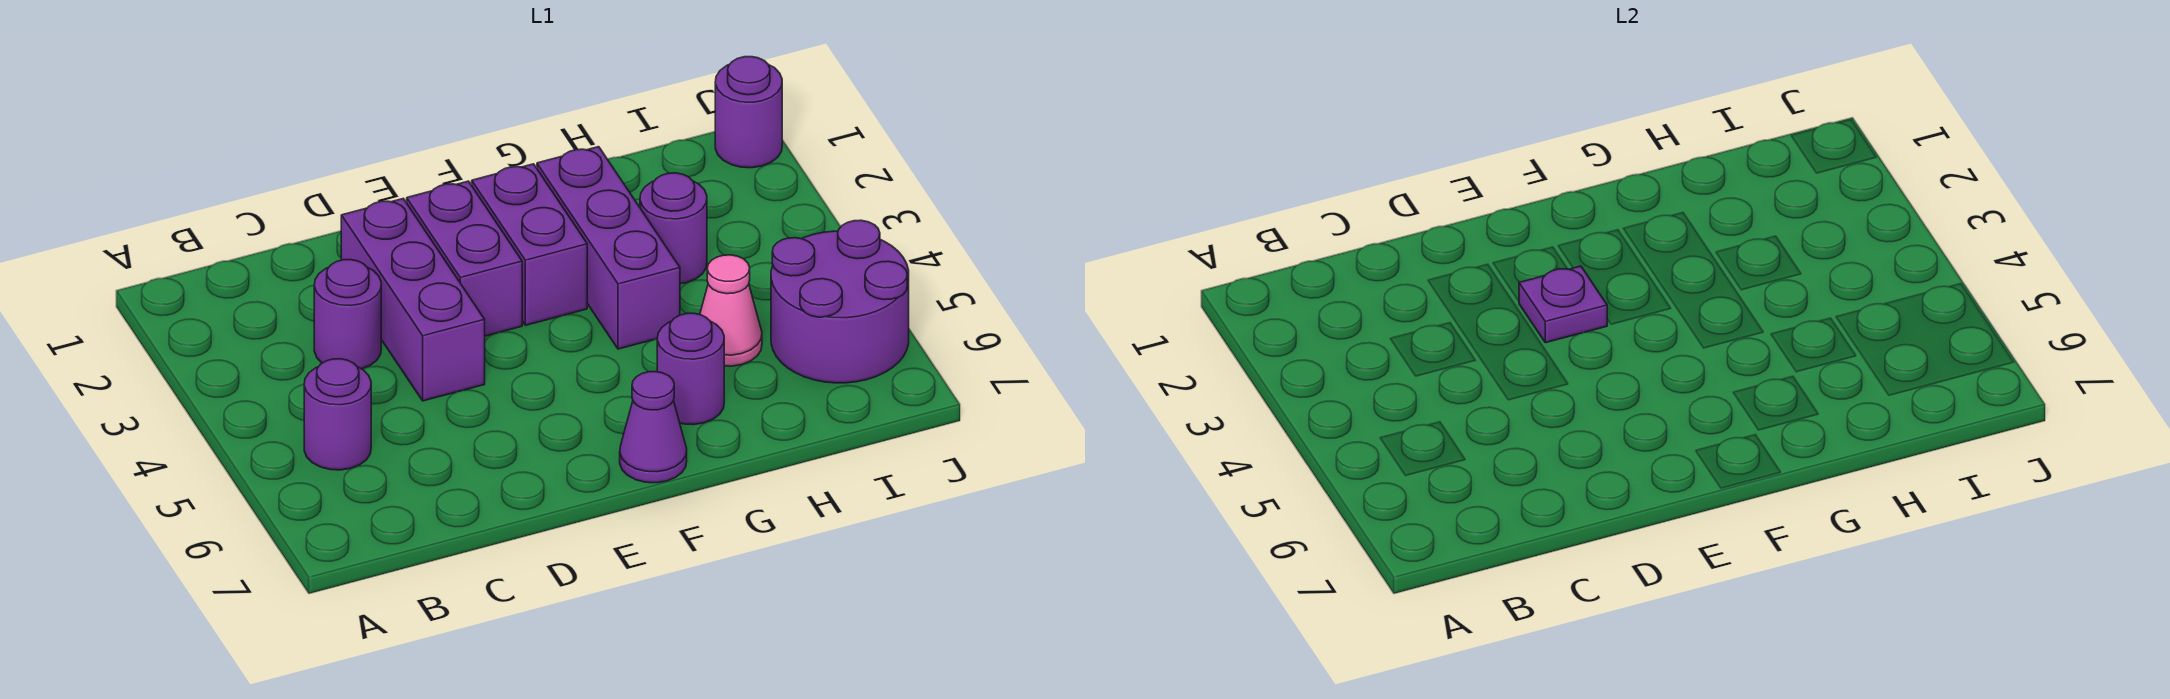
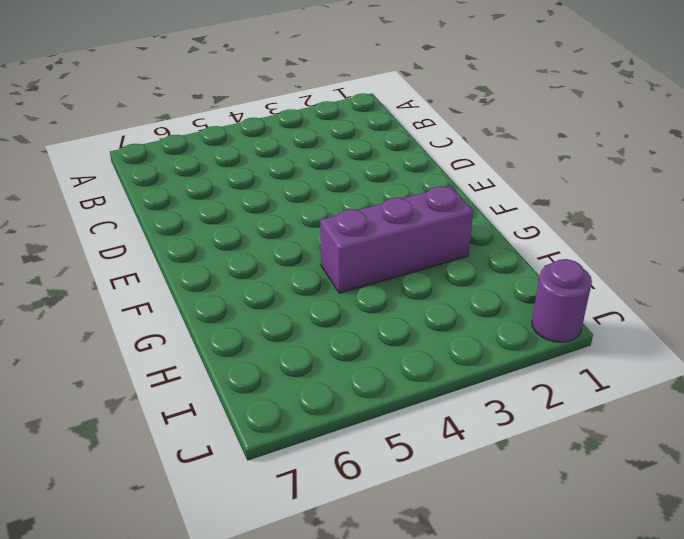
none -> purple round brick B5 level 1
none -> purple round brick C3 level 1
none -> purple brick D2:D4 level 1

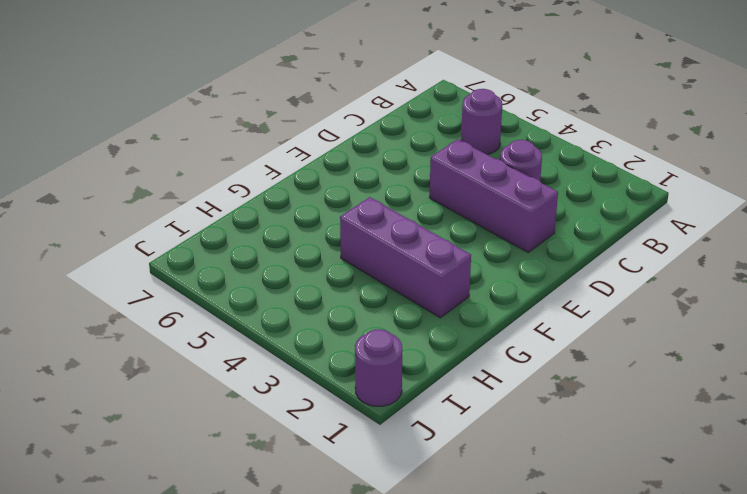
none -> purple brick E2:E3 level 1
none -> purple brick F2:F3 level 1
none -> purple cone F7 level 1

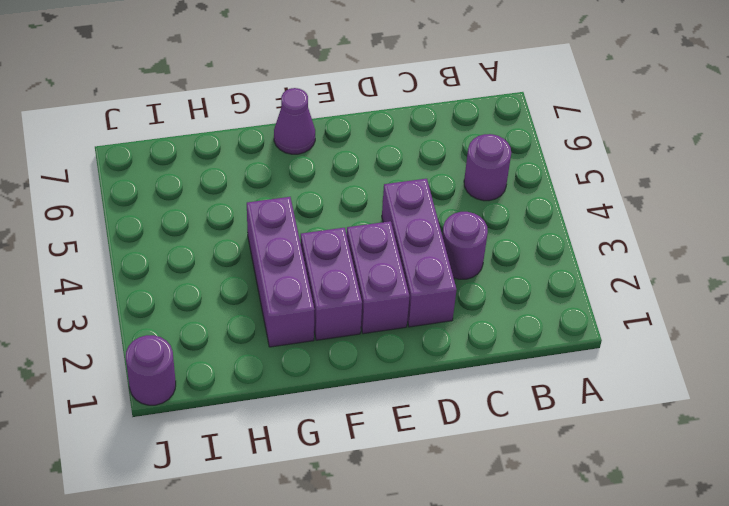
none -> purple round brick G6 level 1
none -> purple round brick H3 level 1
none -> pink cone H5 level 1

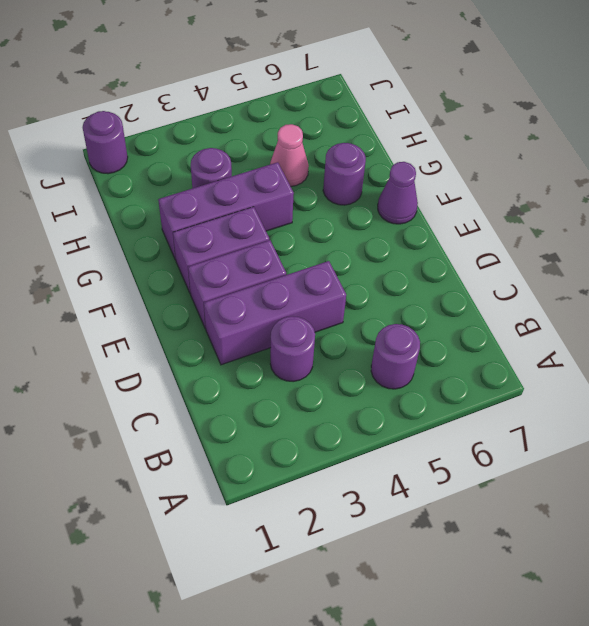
none -> purple round brick I5:J6 level 1
none -> purple plate E3 level 2

